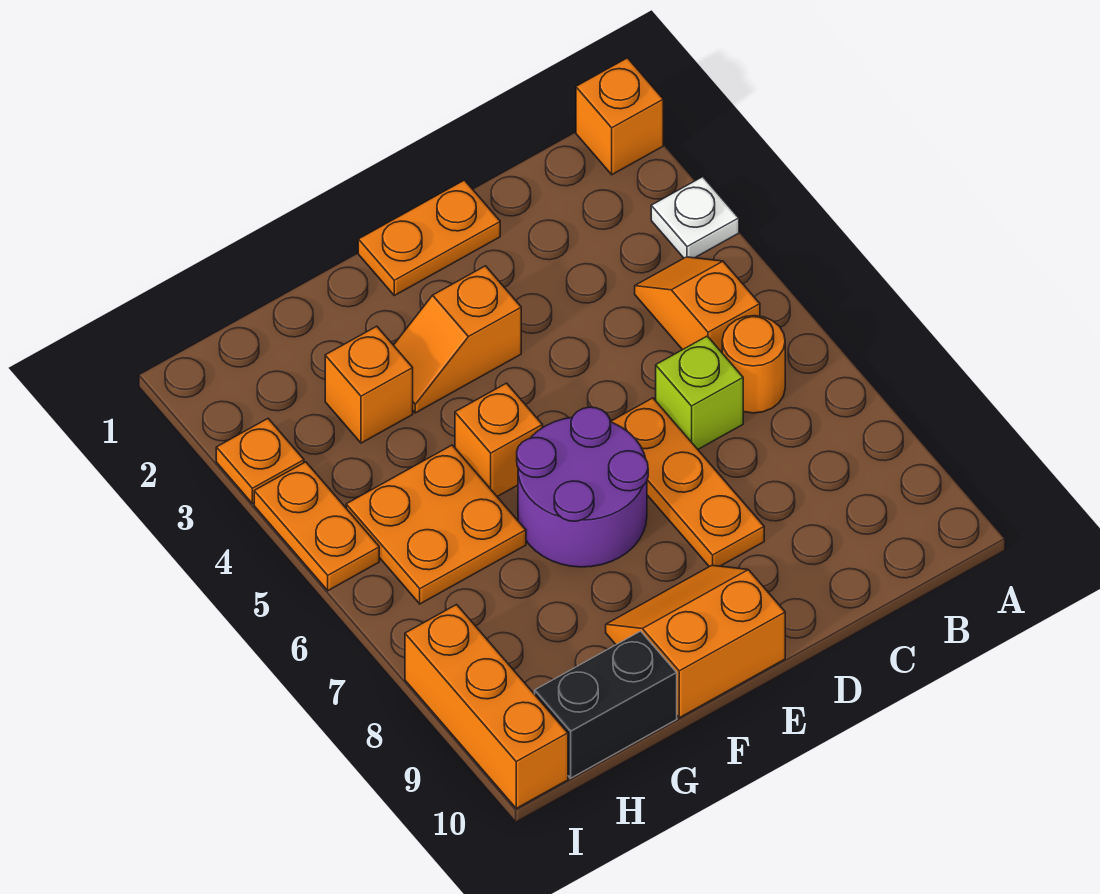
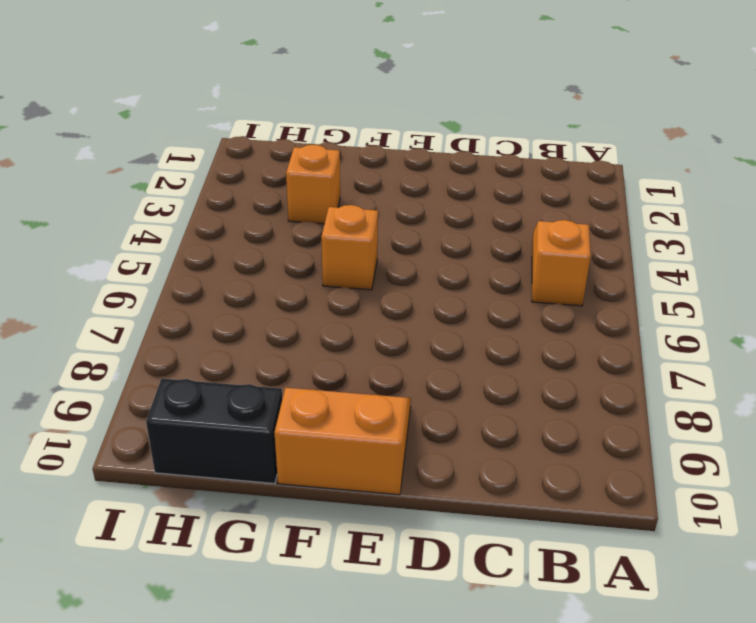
none -> orange brick A1 level 1
none -> white plate A3 level 1
none -> orange round brick B6 level 1

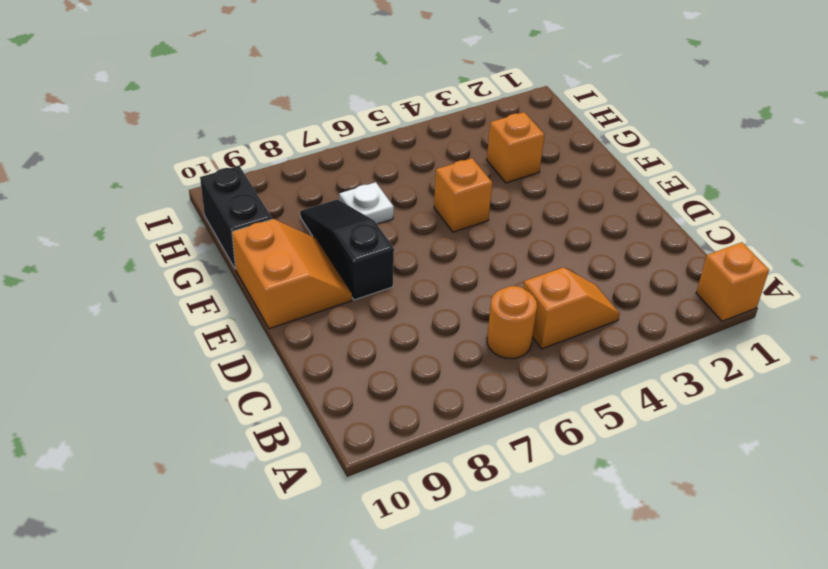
black slope E8:G8 level 1 top E -> none
white plate G7 level 1 -> white plate A3 level 1
none -> lime brick C6 level 1
none -> orange plate D1:E1 level 1
none -> orange plate D6:D8 level 1

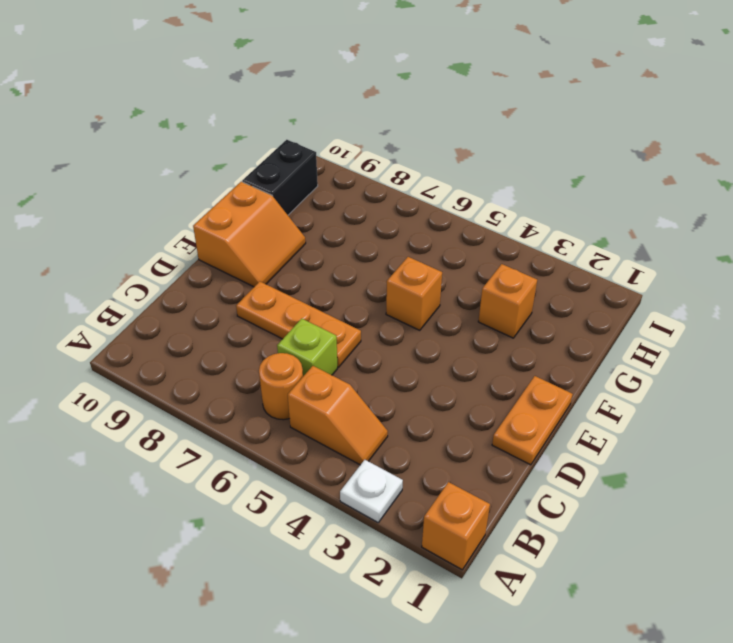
none -> orange slope E3:F3 level 1 top E
none -> purple round brick E6:F7 level 1
none -> orange plate G5:H6 level 1

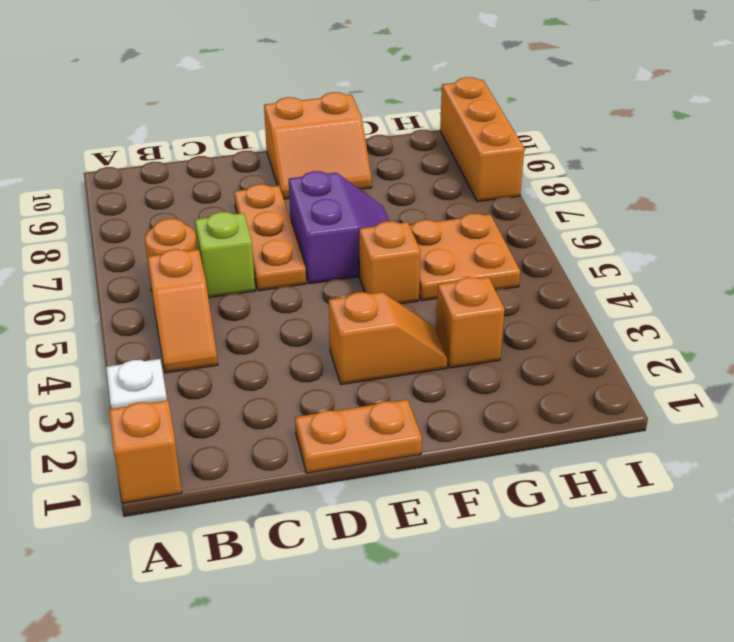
purple slope E6:F7 level 1 top E -> purple round brick E6:F7 level 1
none -> black brick G10:H10 level 1
none -> orange plate I3 level 1
none -> orange plate I4:I5 level 1

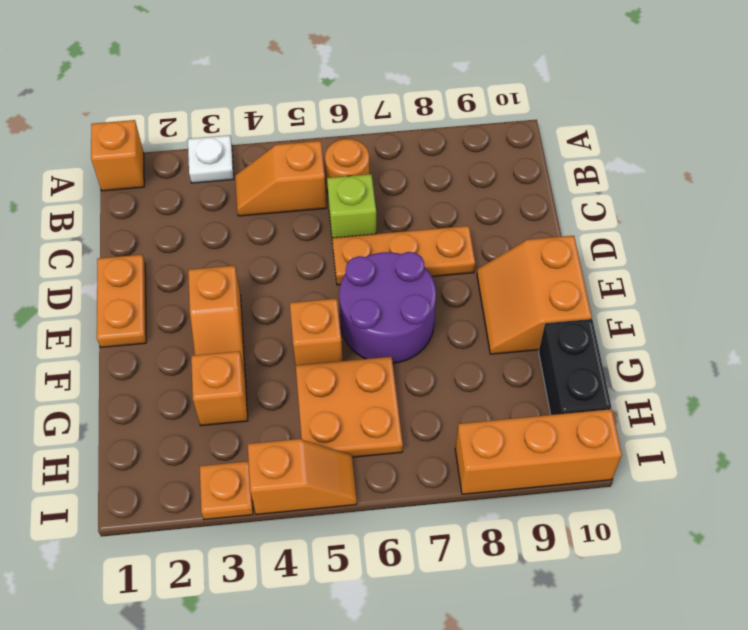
orange slope I4:I5 level 1 top 4 -> orange plate I4:I5 level 1

